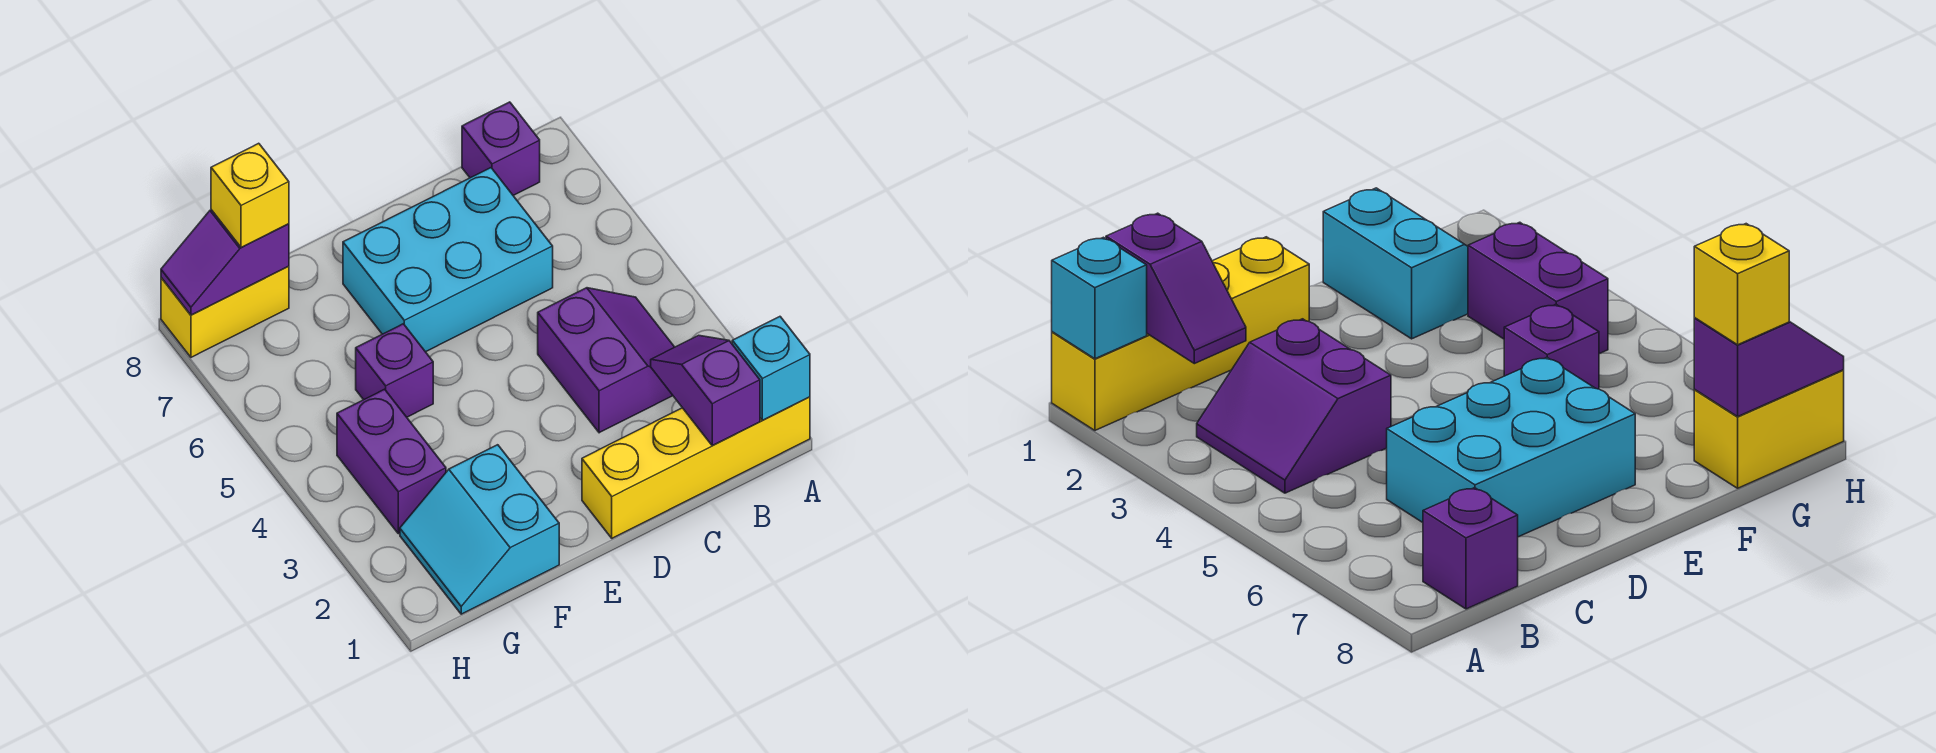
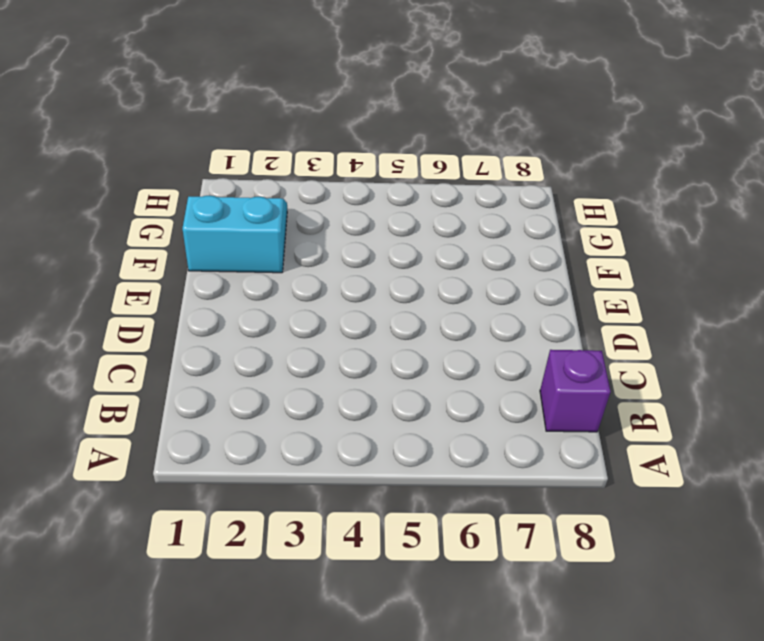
none -> yellow brick A1:D1 level 1
none -> purple slope B3:C4 level 1 top C
none -> cyan brick C6:E7 level 1

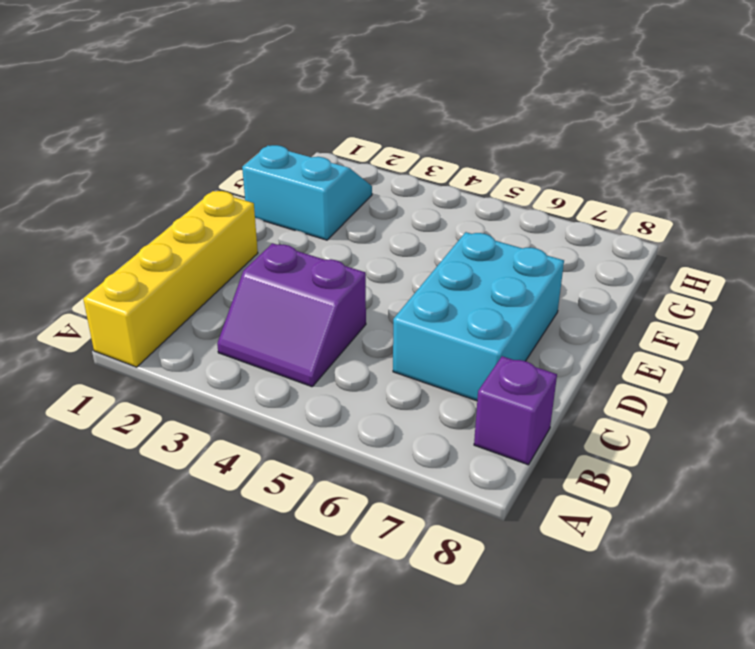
none -> purple brick F5 level 1
none -> purple brick G3:G4 level 1
none -> yellow brick G8:H8 level 1

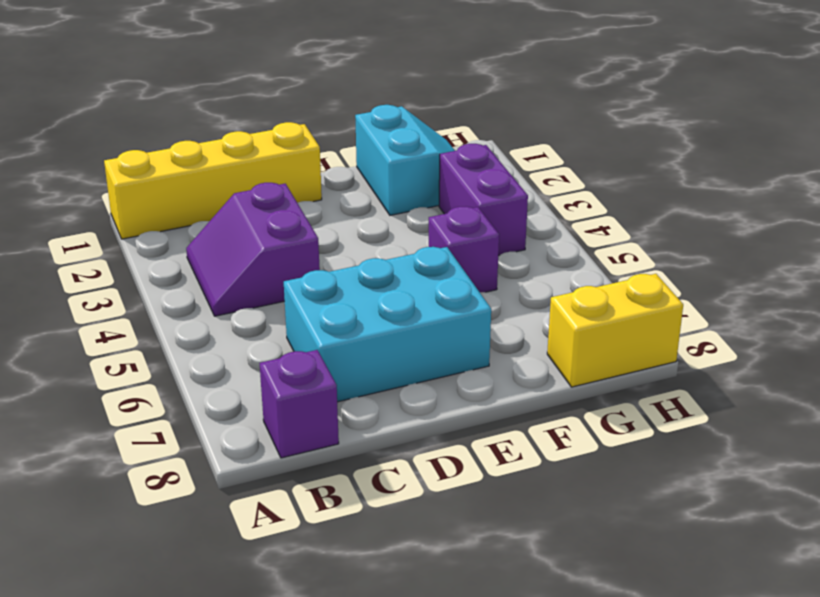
none -> cyan brick A1 level 2
none -> purple slope B1:B2 level 2 top 1
none -> purple slope G8:H8 level 2 top G

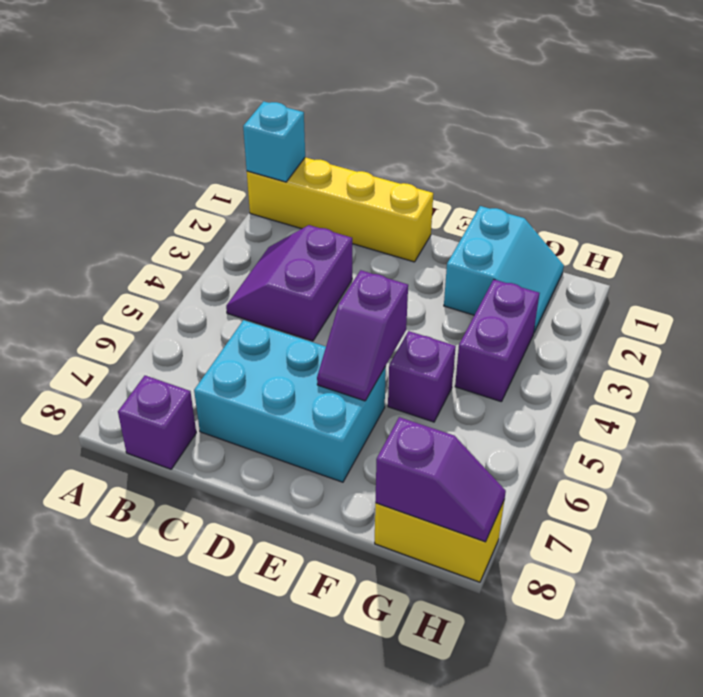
purple slope E5:E6 level 2 top 5 -> purple slope B1:B2 level 2 top 1
none -> yellow brick G8 level 3

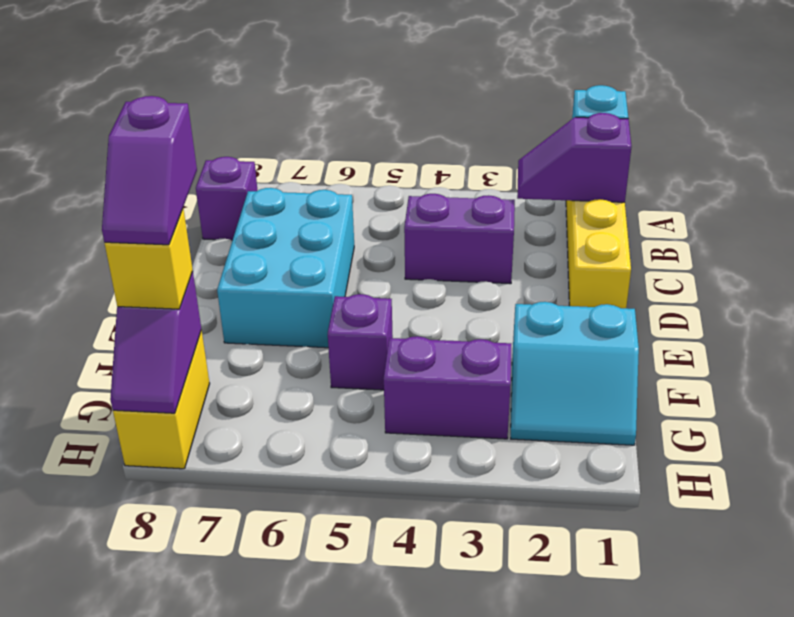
purple slope F8:G8 level 4 top F -> none

